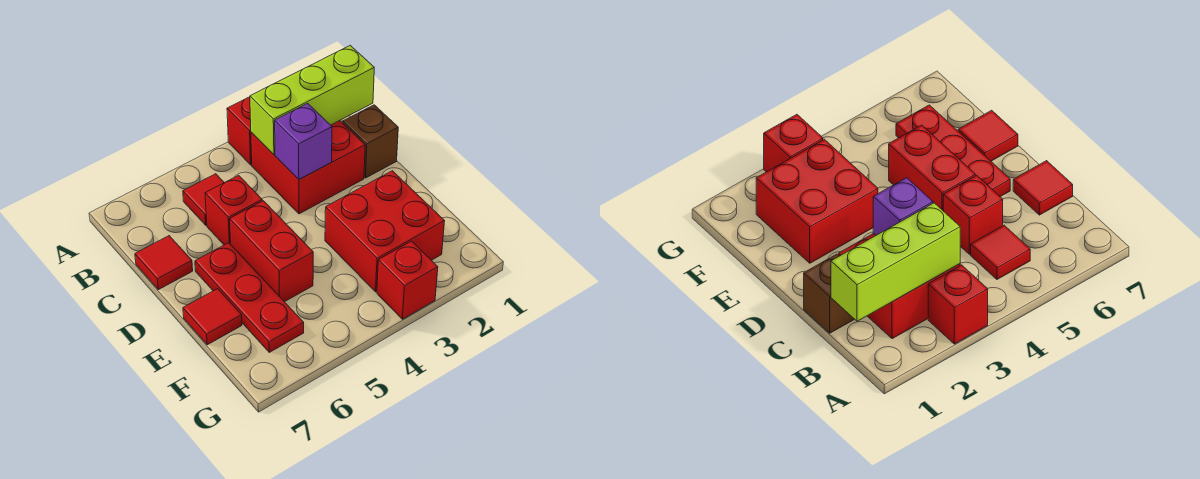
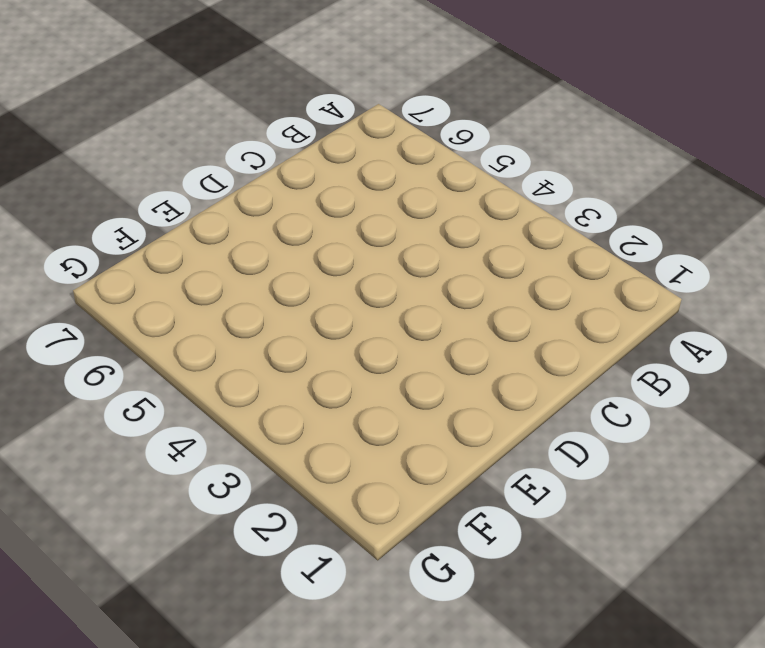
none -> red brick A3 level 1
none -> red brick B2:C3 level 1
none -> red tile B5 level 1

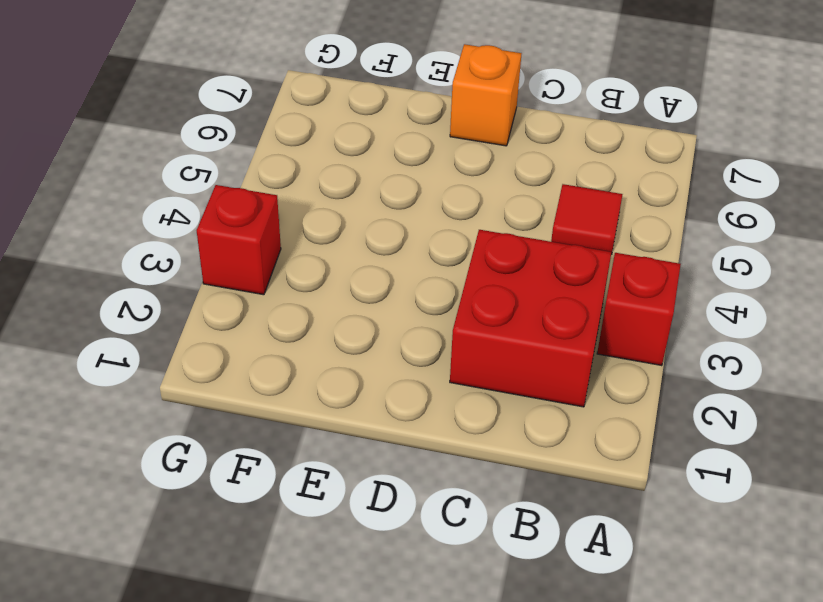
orange brick D7 level 1 -> none
none -> brown brick C1 level 1
none -> red brick C5 level 1
none -> red tile C7 level 1

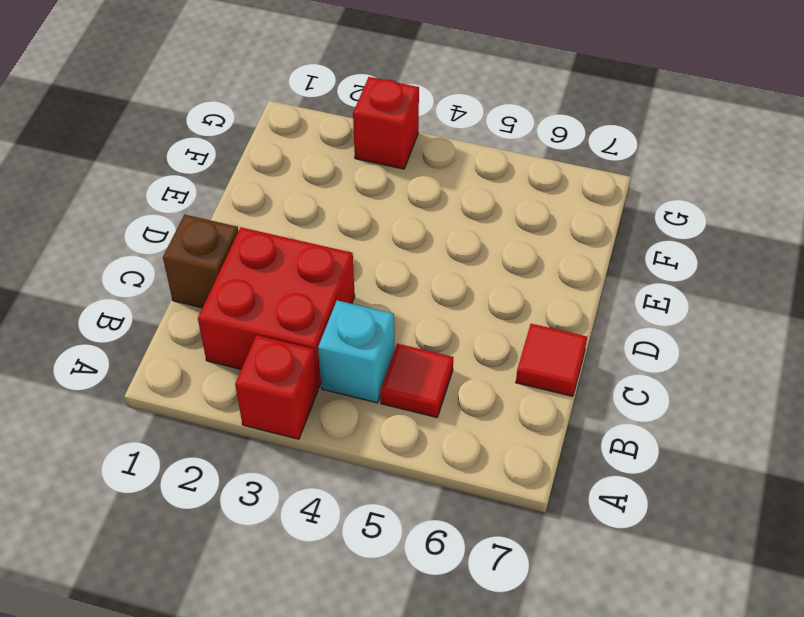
cyan brick B4 level 1 -> none
none -> red brick C5 level 1
none -> red brick D5:E5 level 1
none -> red plate D6:F6 level 1

